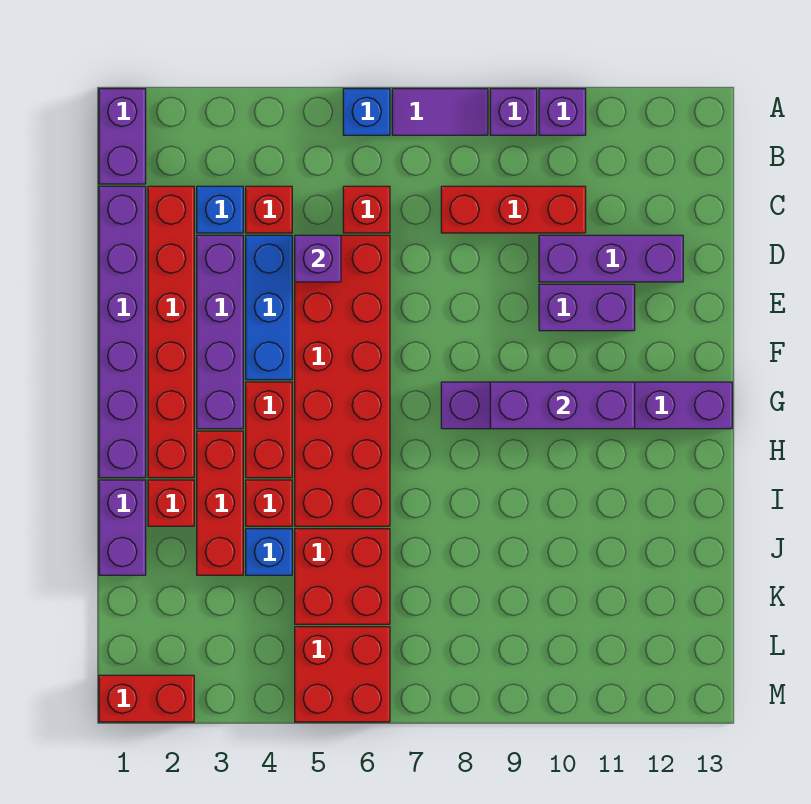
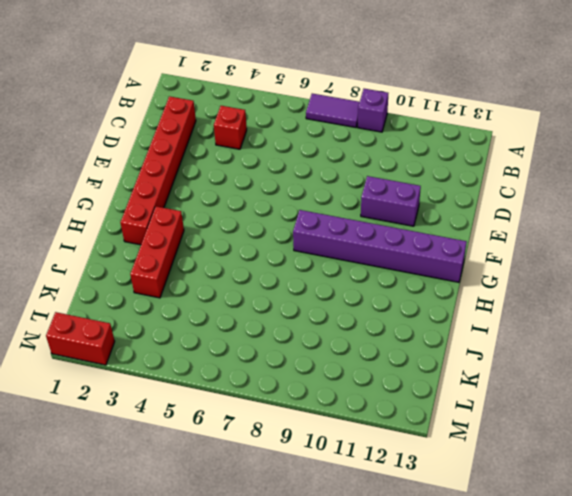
none -> purple brick A1:B1 level 1
none -> blue brick A6 level 1
none -> purple brick A10 level 1

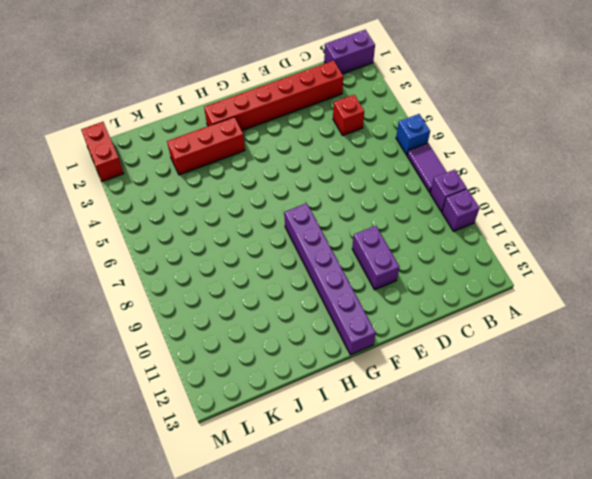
none -> purple brick C1:H1 level 1
none -> blue brick C3 level 1
none -> red brick C6 level 1

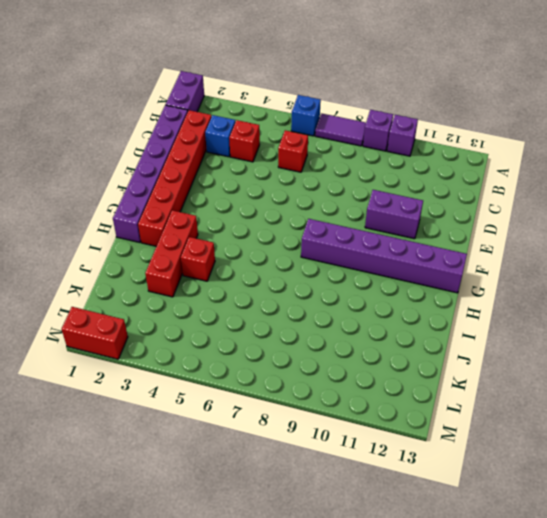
none -> red brick C8:C10 level 1
none -> purple brick D3:G3 level 1
none -> blue brick D4:F4 level 1

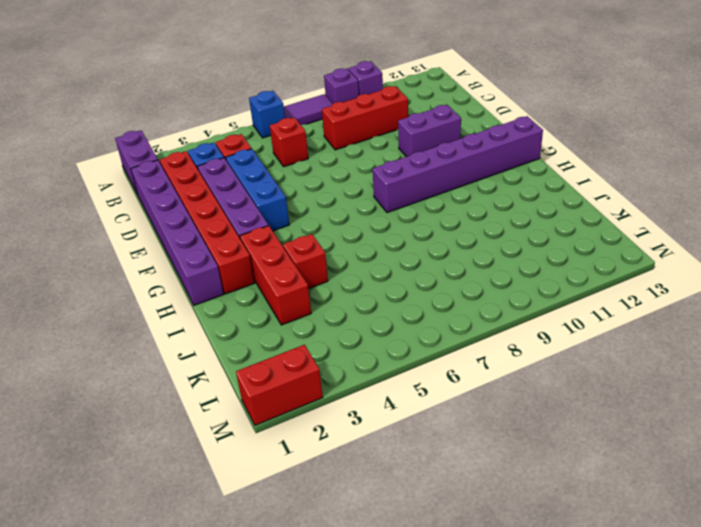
none -> red brick D5:I6 level 1
none -> purple brick D10:D12 level 1
none -> red brick G4:H4 level 1

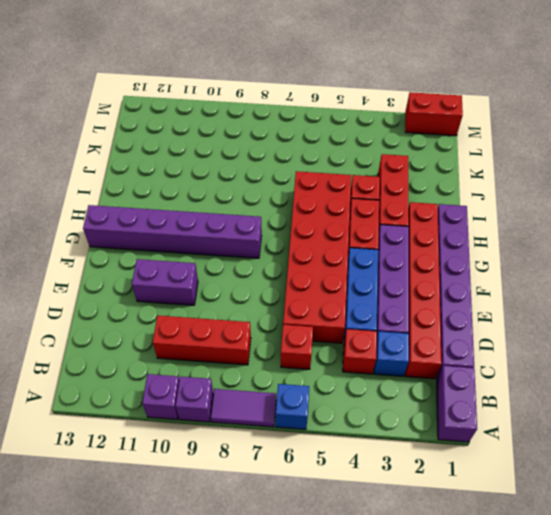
none -> purple brick D10:D12 level 1
none -> purple brick I1:J1 level 1
none -> red brick I2 level 1

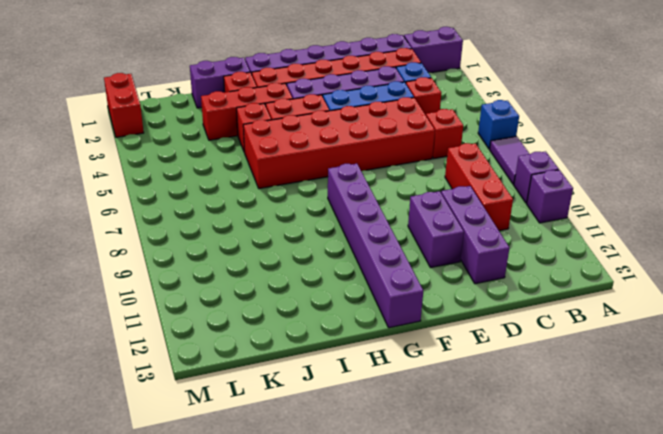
none -> blue brick J4 level 1
none -> red brick J5:K6 level 1
none -> red brick L5:M6 level 1

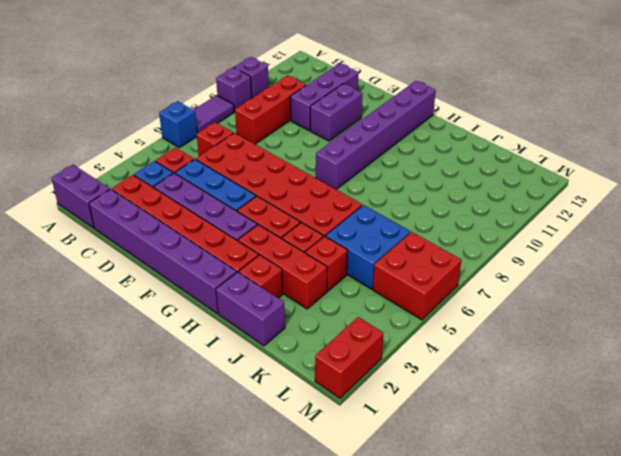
red brick J4 level 1 -> blue brick J4 level 1
blue brick J5:K6 level 1 -> red brick J5:K6 level 1
none -> purple brick D5 level 2
none -> purple brick G9:G11 level 2

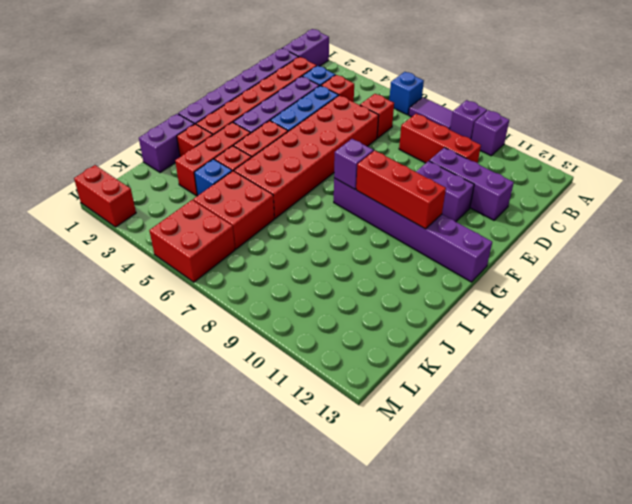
purple brick G8 level 2 -> purple brick D5 level 2
red brick G9:G11 level 2 -> purple brick G9:G11 level 2

